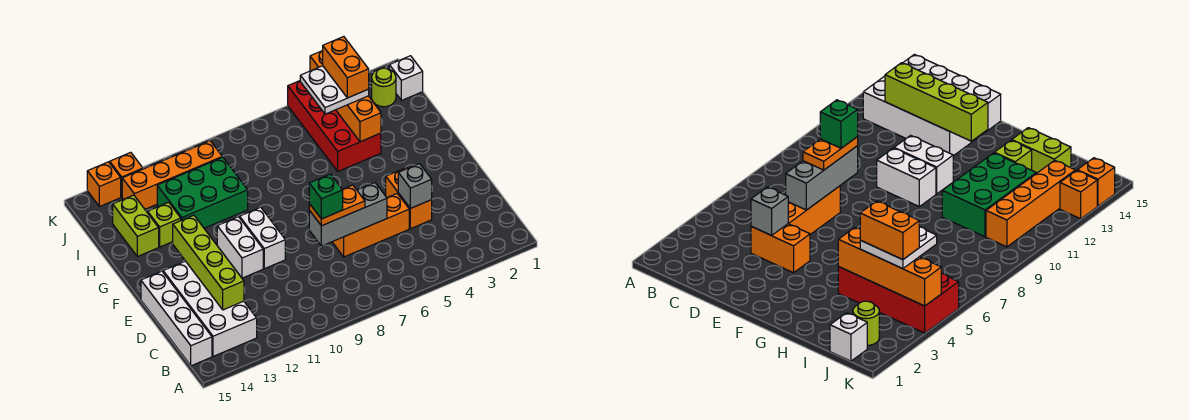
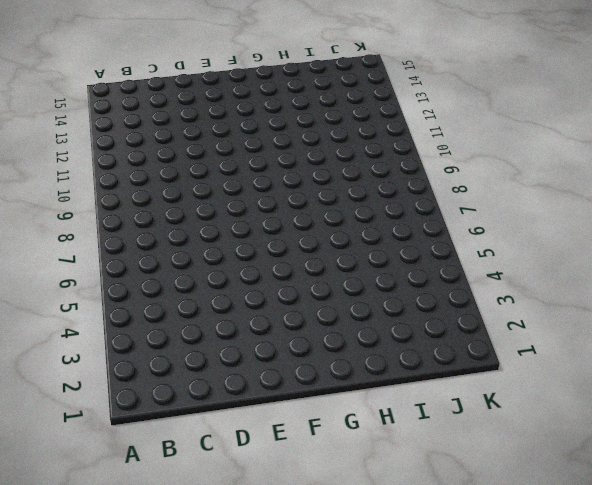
none -> white brick B13:E14 level 1
none -> white brick B15:E15 level 1
none -> orange brick D4:E4 level 1

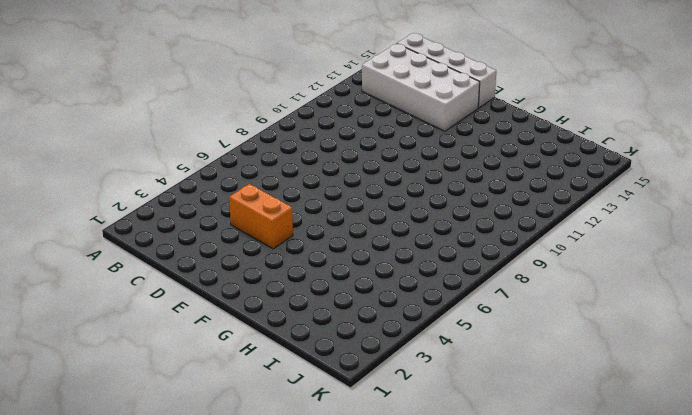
none -> orange brick D5:D7 level 1
none -> white brick E10:F10 level 1
none -> white brick E11:F11 level 1

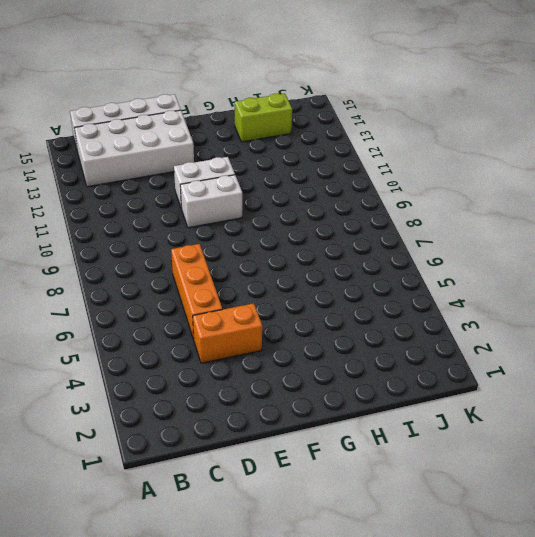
none -> red brick H4:K5 level 1
none -> green brick H10:I12 level 1
none -> lime brick H13 level 1

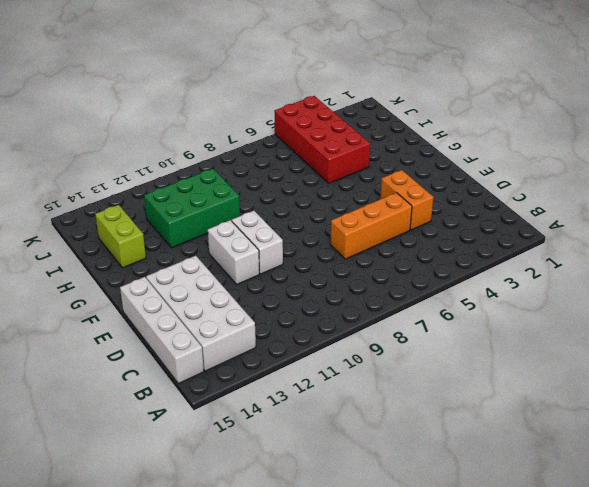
none -> lime brick H13 level 1
none -> white brick J1 level 1
none -> lime round brick J2 level 1

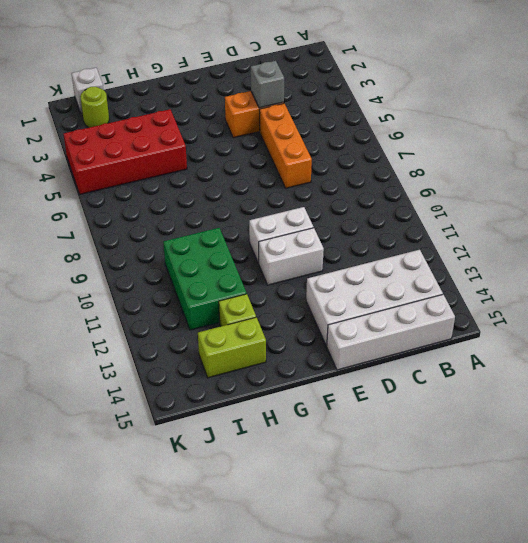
none -> orange brick J10:J13 level 1
none -> orange brick K13 level 1
none -> orange brick K14 level 1

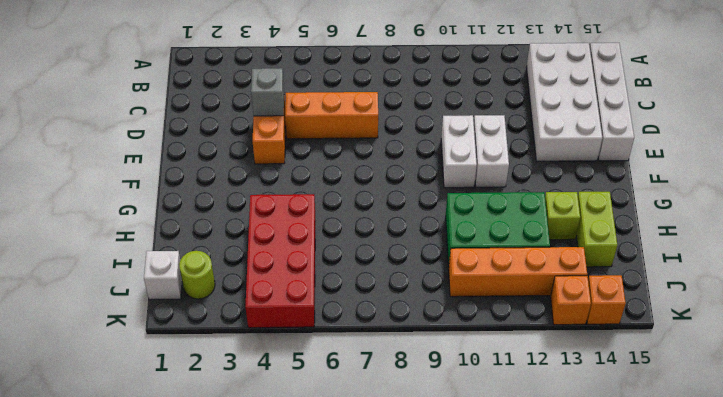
none -> lime brick C13:F13 level 2
none -> grey brick D6:D8 level 2
none -> orange brick H4:K4 level 2

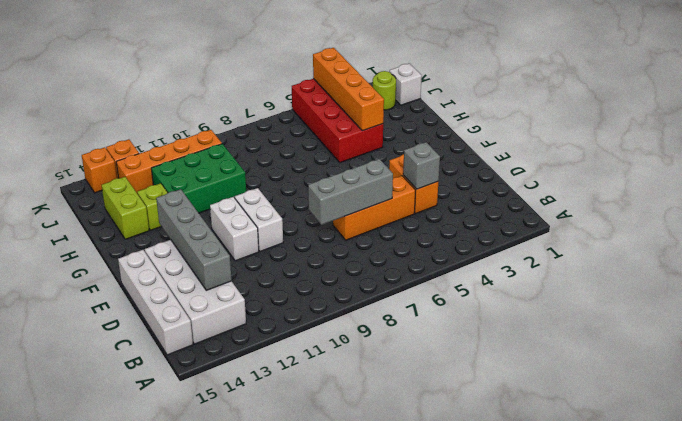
grey brick C13:F13 level 2 -> lime brick C13:F13 level 2
none -> orange plate D7:D8 level 3
none -> white plate I4:J5 level 3
none -> green brick D8 level 4

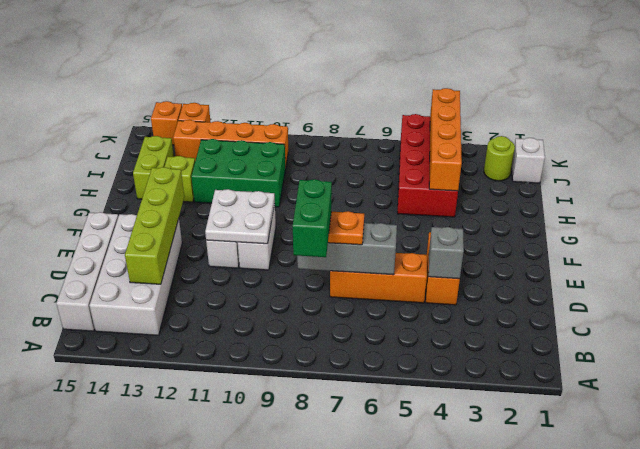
green brick C8:D8 level 4 -> green brick D8 level 4
white plate E10:F11 level 2 -> white plate I4:J5 level 3
none -> orange brick I4:J4 level 4

